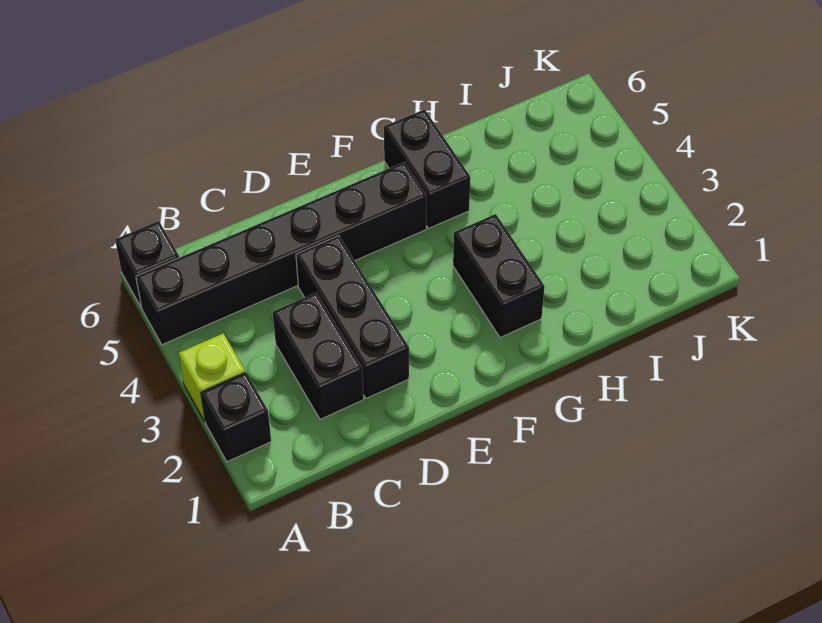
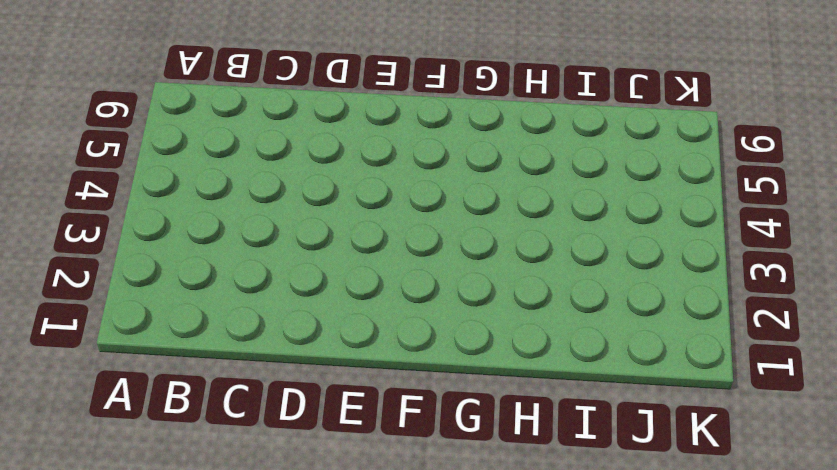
none -> black brick A2 level 1
none -> lime brick A3 level 1

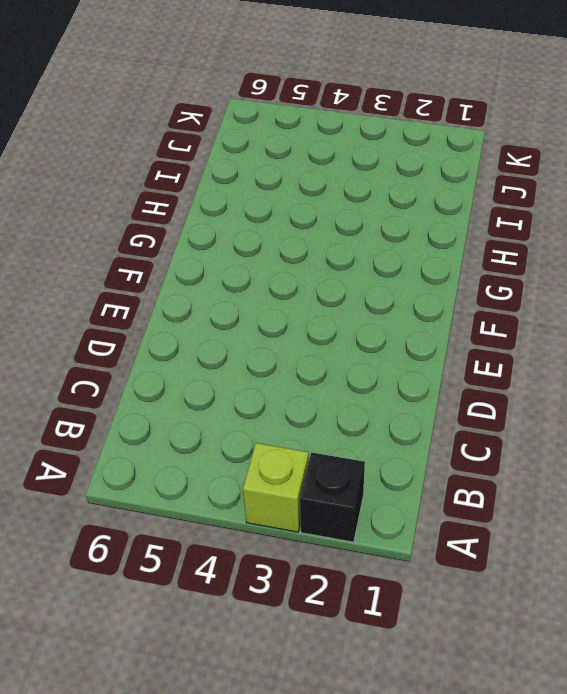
none -> black brick A5:F5 level 1
none -> black brick A6 level 1

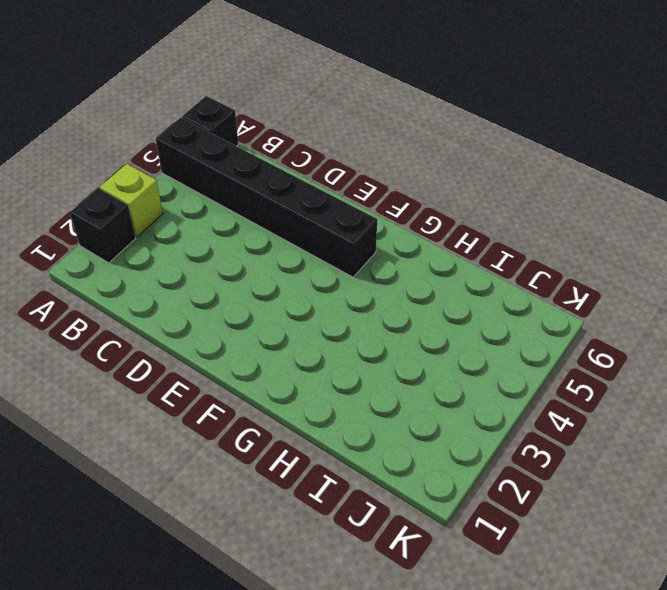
none -> black brick C2:C3 level 1
none -> black brick D2:D4 level 1

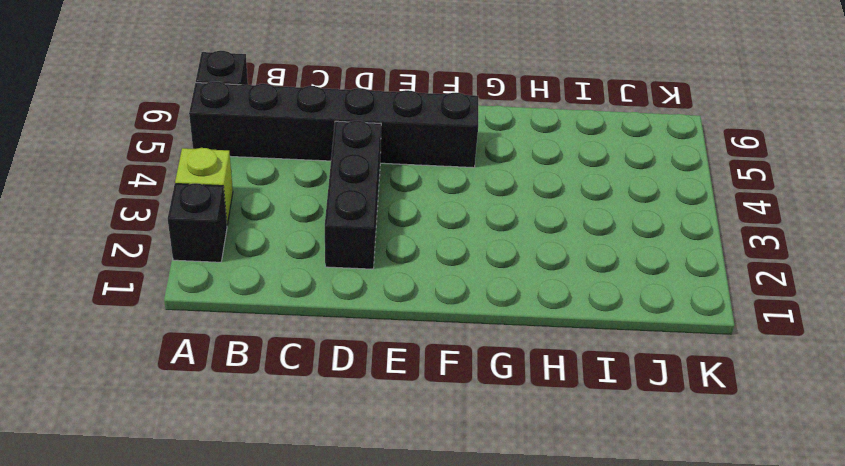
none -> black brick C2:C3 level 1
none -> black brick G2:G3 level 1

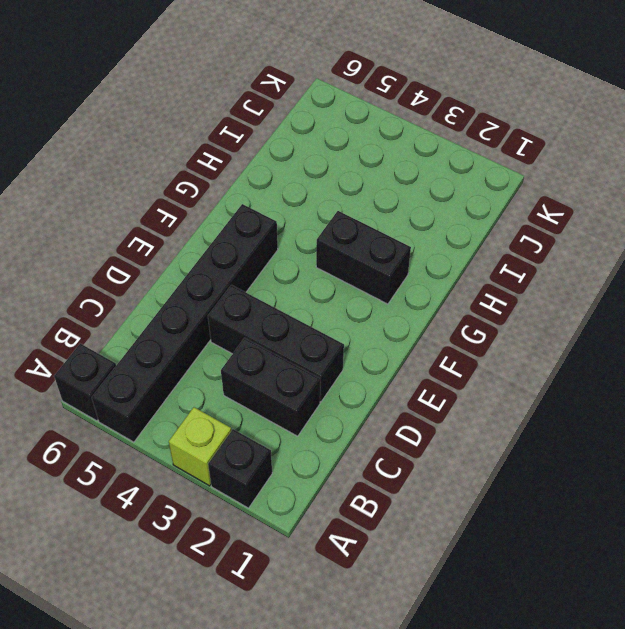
none -> black brick G5:G6 level 1

